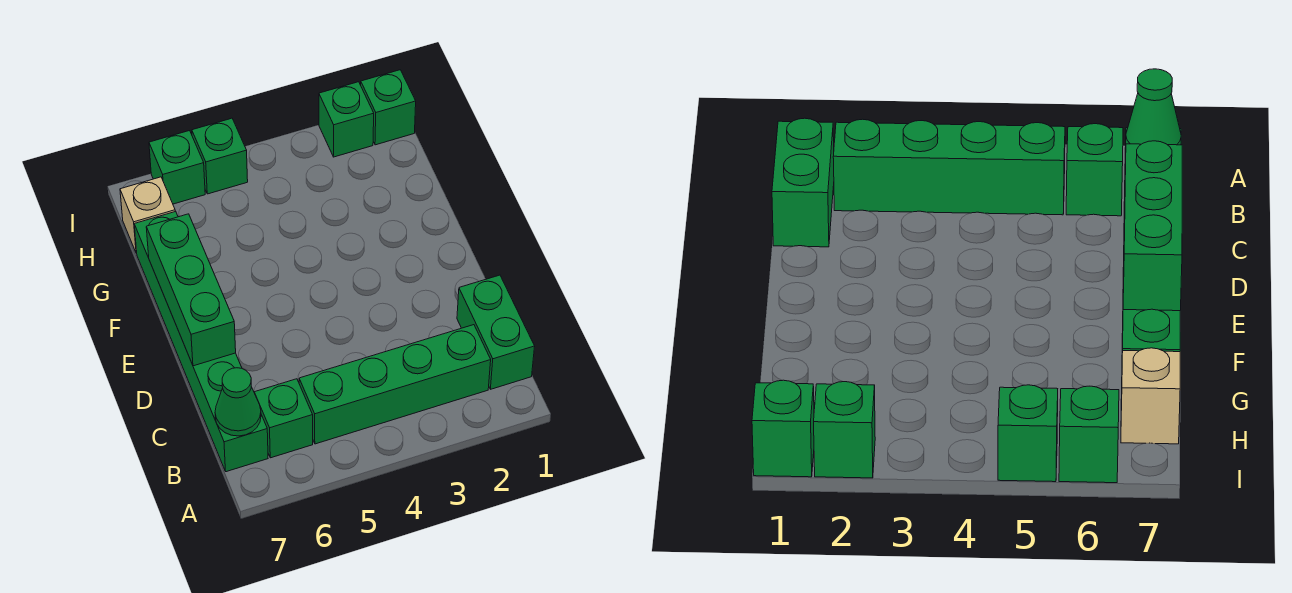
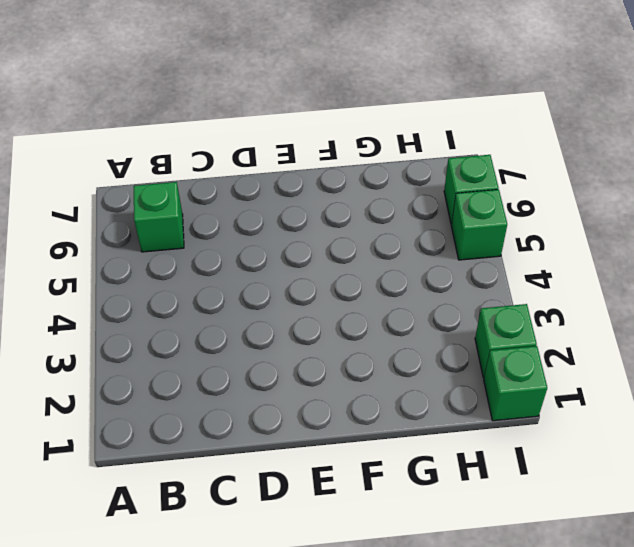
none -> green brick B1:C1 level 1
none -> green brick B2:B5 level 1

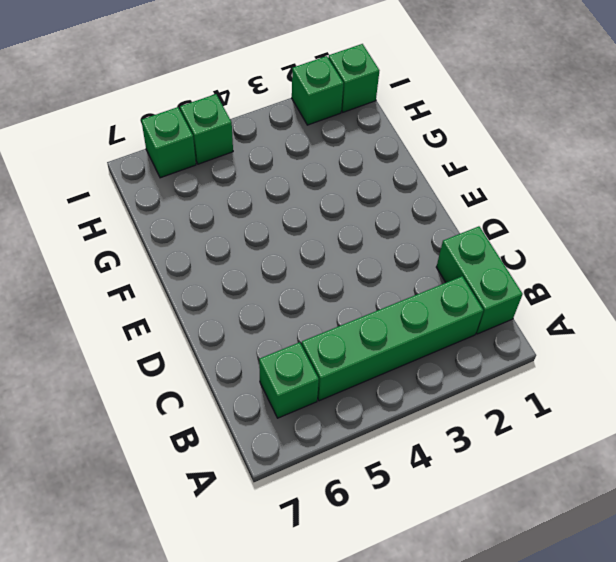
none -> green brick B7:G7 level 1
none -> tan brick H7 level 1

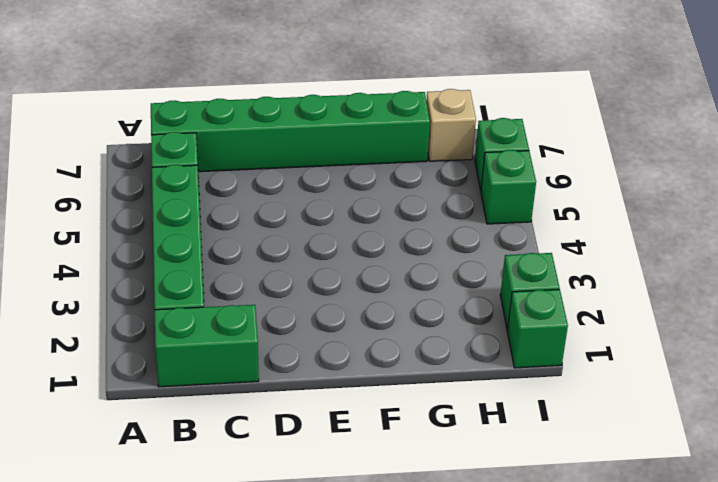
none -> green cone B7 level 2
none -> green brick D7:F7 level 2

